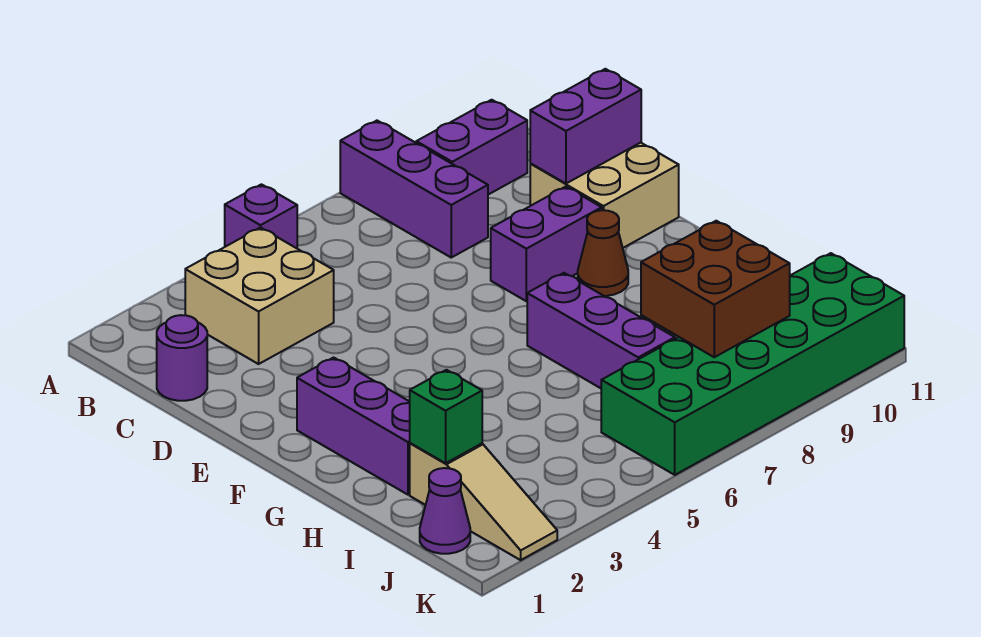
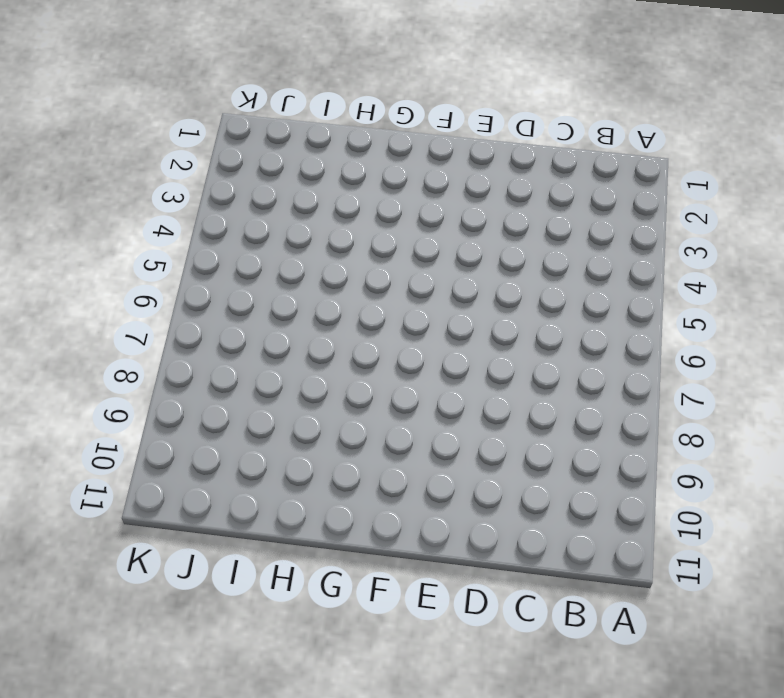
none -> purple brick A5 level 1
none -> purple brick A8:C8 level 1
none -> tan brick B3:C4 level 1

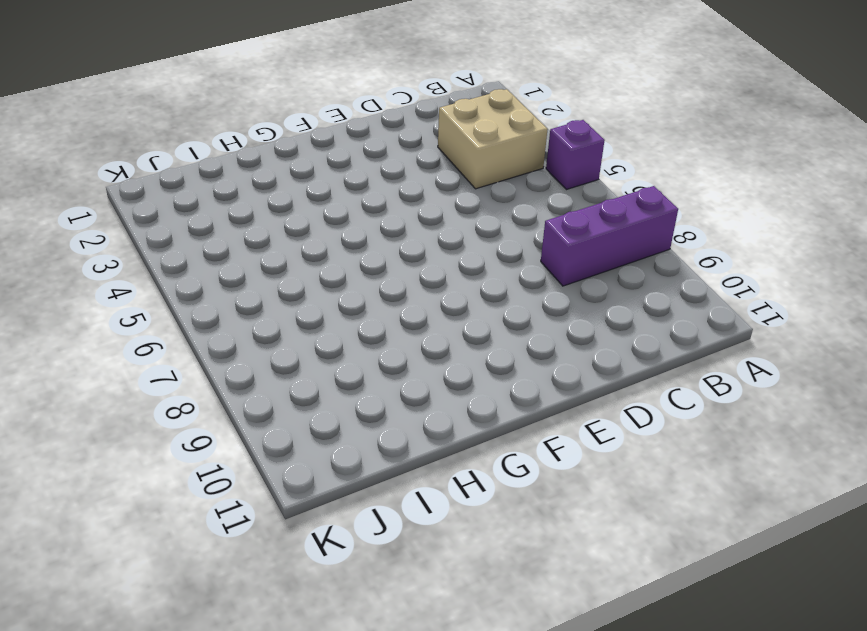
none -> purple brick B9:B10 level 1
none -> purple round brick C1 level 1
none -> tan brick D10:E11 level 1

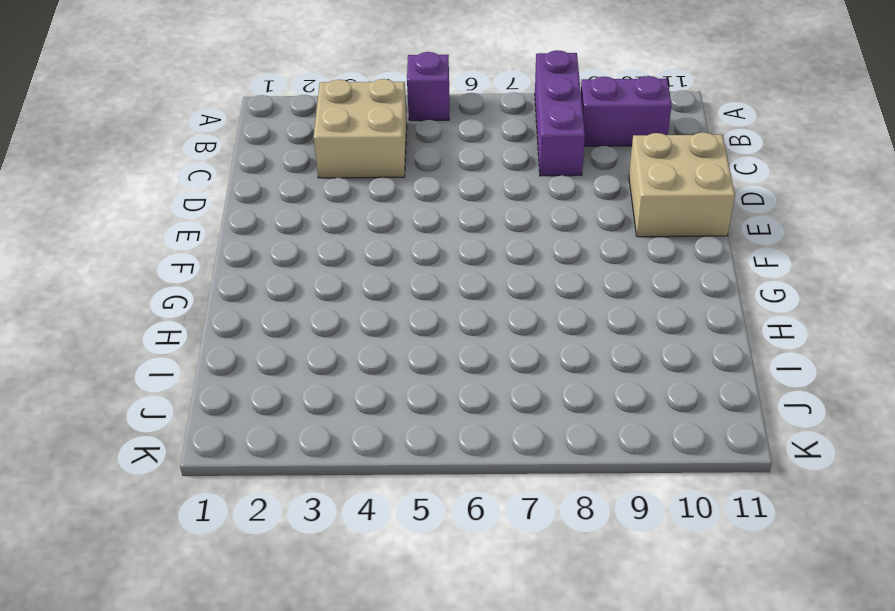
none -> purple round brick C1 level 1
none -> purple brick E8:E9 level 1
none -> purple brick F2:H2 level 1

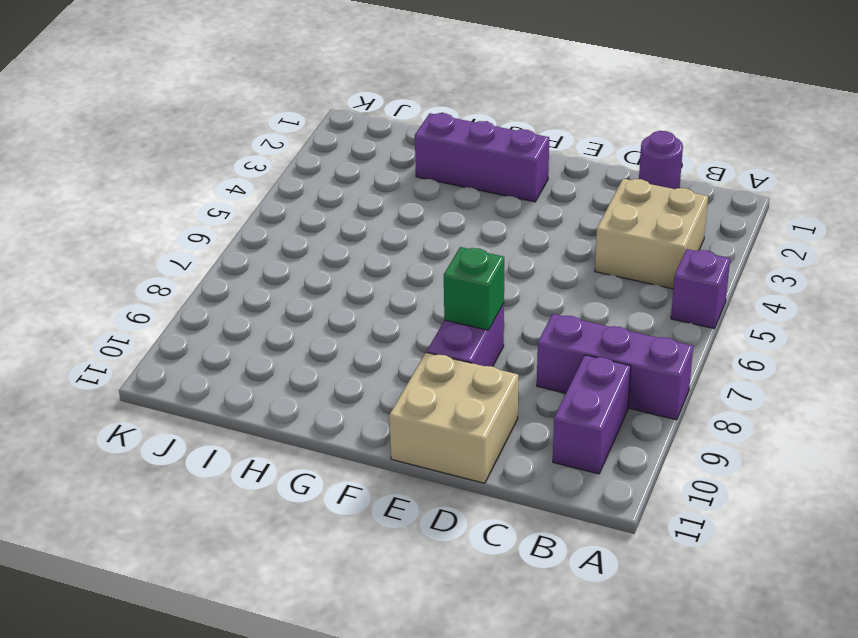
green brick E8 level 2 -> green brick I2 level 2
none -> brown cone F9 level 1
none -> purple brick G7:I7 level 1
none -> tan slope I2:K2 level 1 top I

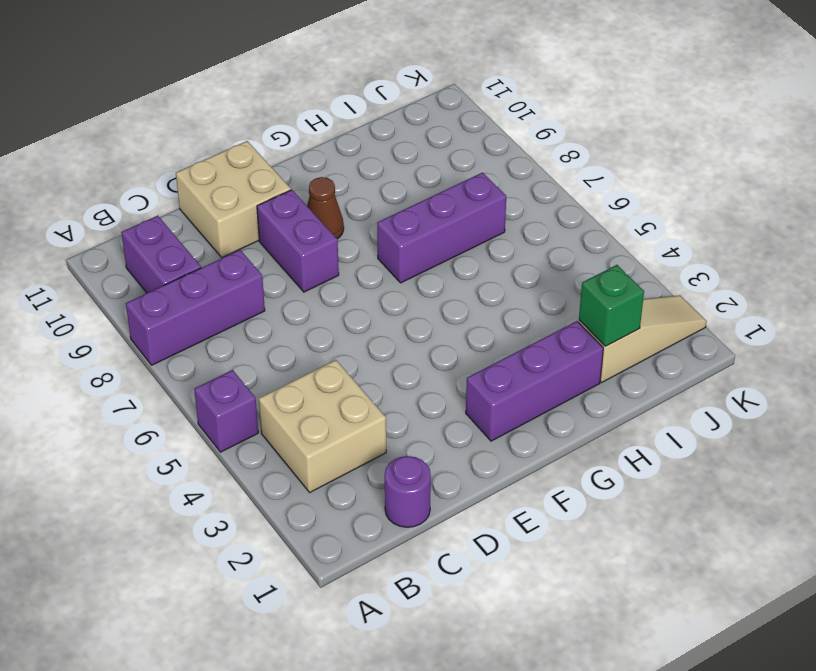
none -> purple cone J1 level 1
none -> green brick J6:K11 level 1
none -> purple brick D10:D11 level 2

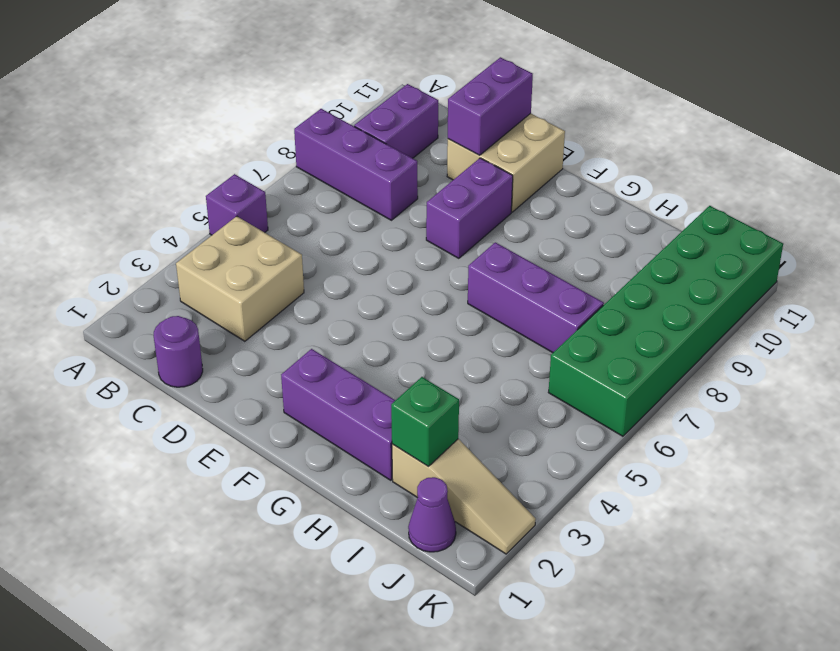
none -> brown cone F9 level 1
none -> brown brick I8:J9 level 2

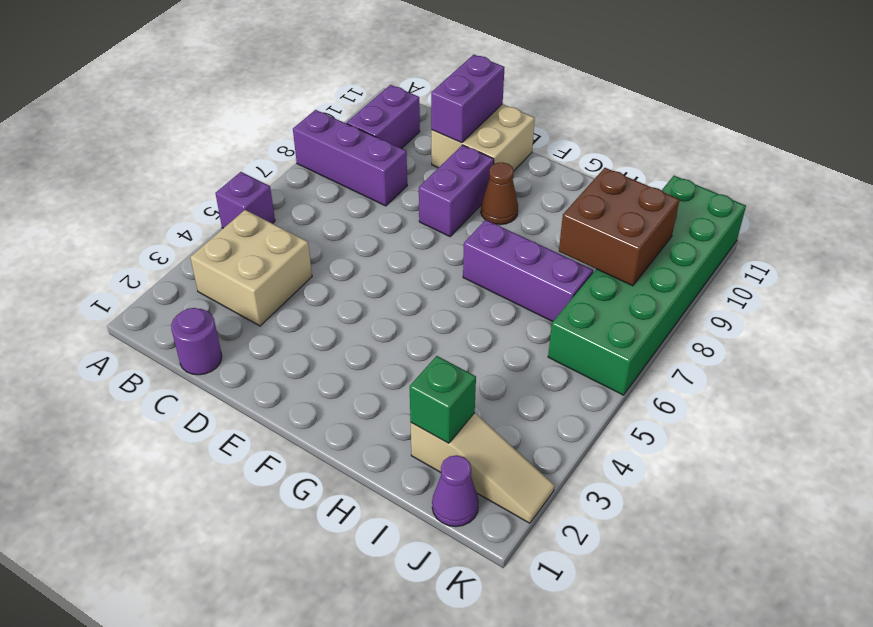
none -> purple brick F2:H2 level 1

